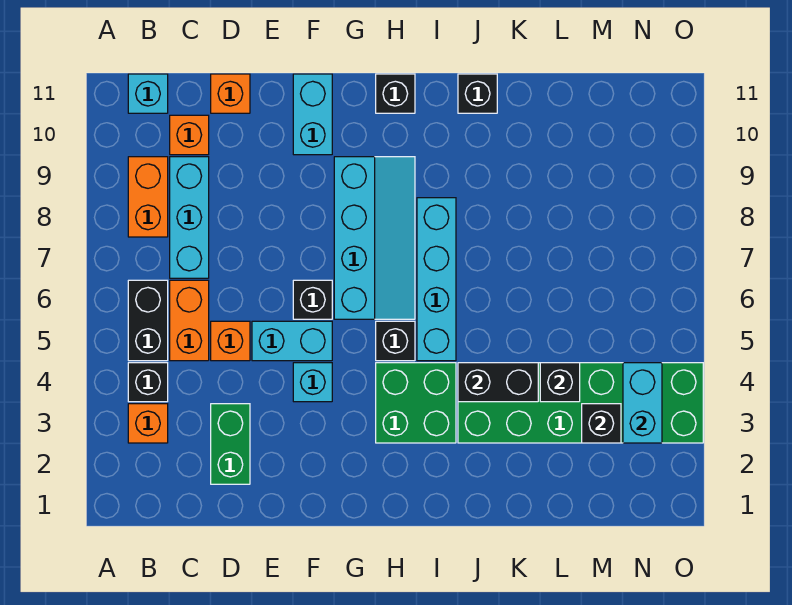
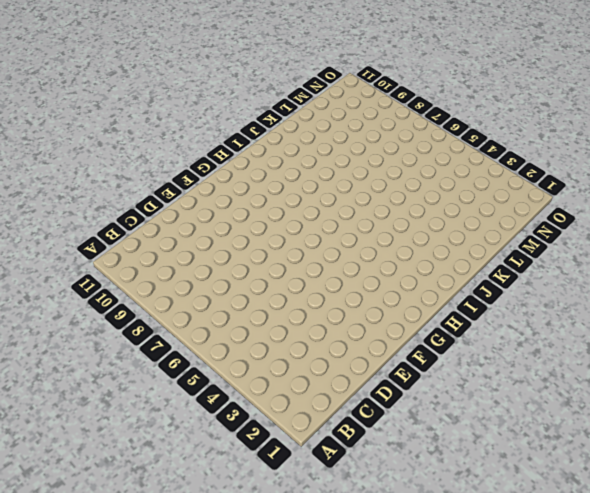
none -> orange brick B3 level 1
none -> black brick B4 level 1
none -> black brick B5:B6 level 1

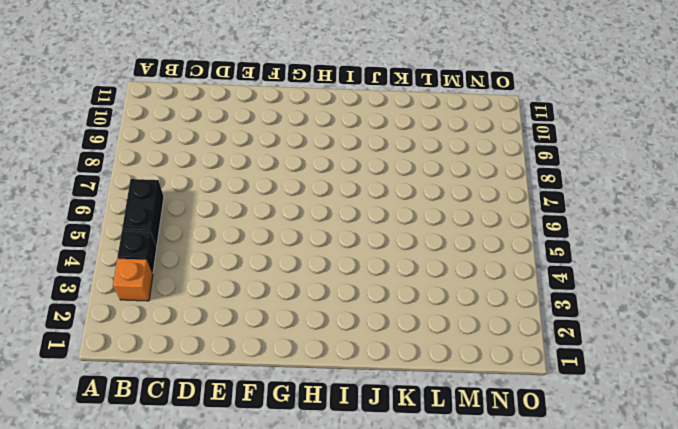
none -> orange brick B8:B9 level 1
none -> cyan brick B11 level 1
none -> orange brick C5:C6 level 1

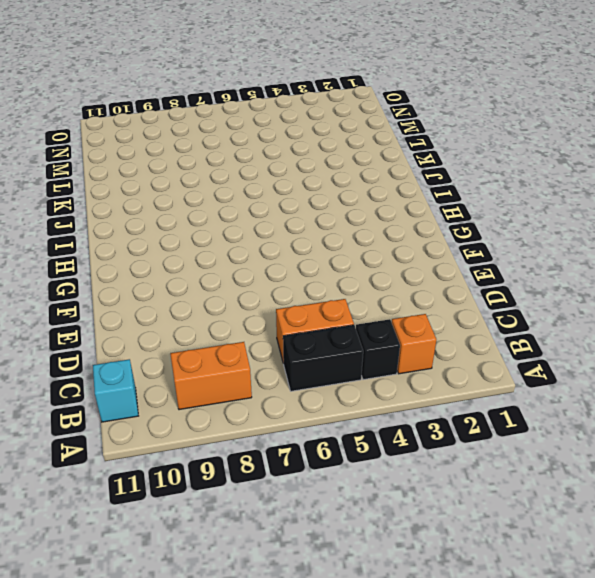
none -> cyan brick C7:C9 level 1
none -> orange brick C10 level 1
none -> green brick D2:D3 level 1

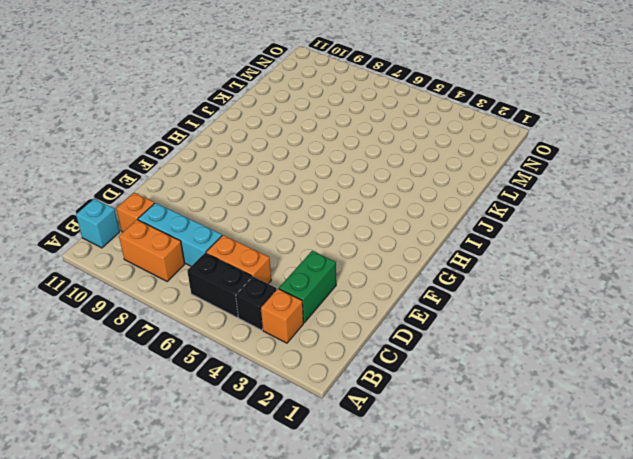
green brick C3:D3 level 1 -> green brick D2:D3 level 1
none -> orange brick D5 level 1
none -> orange brick D11 level 1
none -> cyan brick E5:F5 level 1

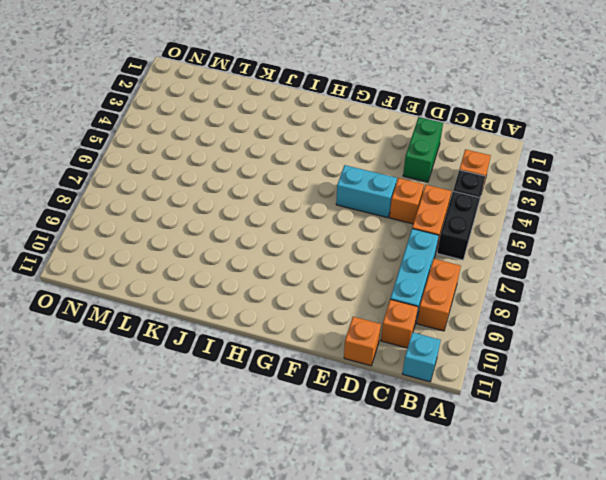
none -> cyan brick F4 level 1
none -> black brick F6 level 1
none -> cyan brick F10:F11 level 1

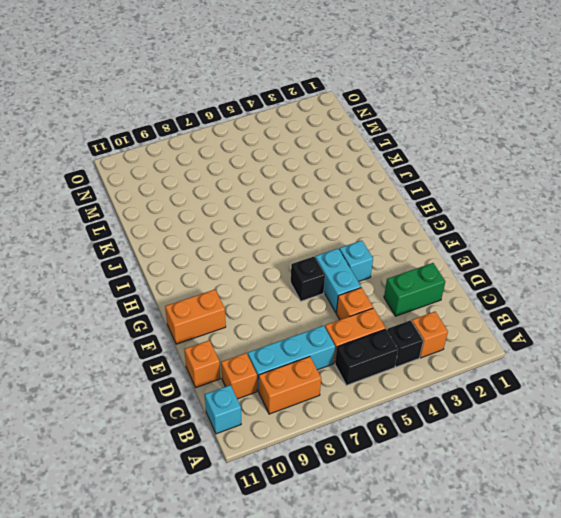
orange brick F10:F11 level 1 -> cyan brick F10:F11 level 1
none -> cyan slope G6:H9 level 1 top G
none -> green brick H3:I4 level 1
none -> black brick H5 level 1

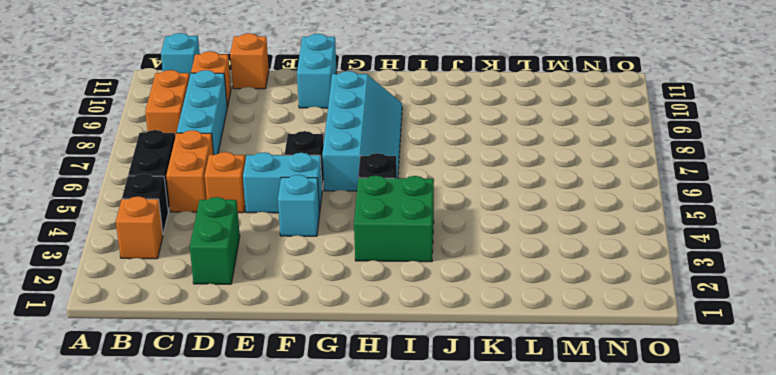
none -> black brick H11 level 1
none -> cyan brick I5:I8 level 1
none -> green brick J3:O4 level 1

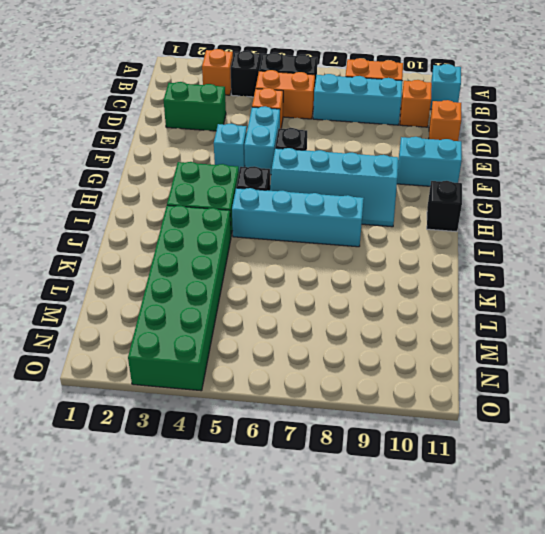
none -> black brick J11 level 1
none -> black brick J4:K4 level 2
none -> black brick L4 level 2

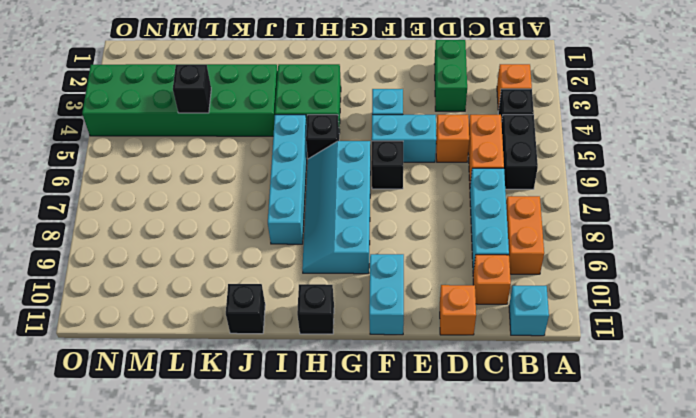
none -> black brick J4:K4 level 2
none -> black brick M3 level 2
none -> cyan brick N3:N4 level 2

